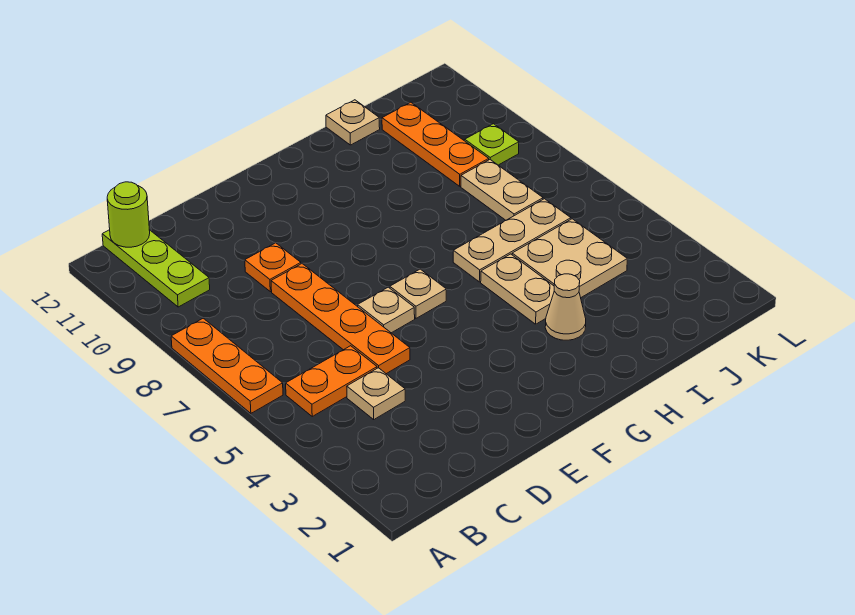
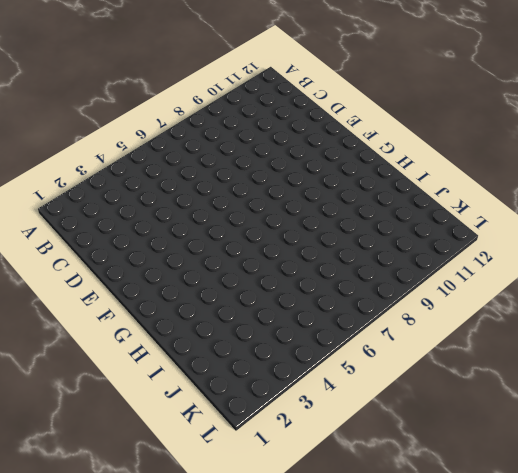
none -> orange plate A6:A8 level 1
none -> orange plate B5:C5 level 1
none -> lime plate B10:B12 level 1

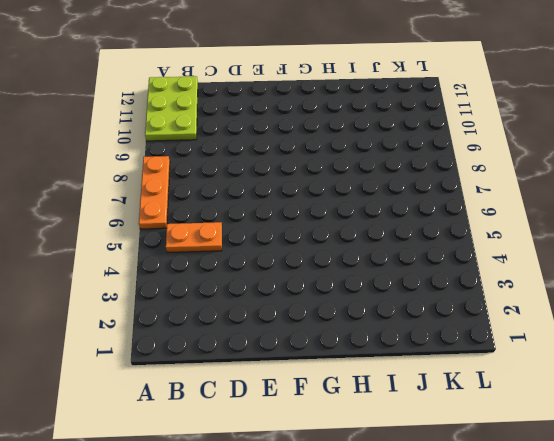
lime plate A10:B12 level 1 -> lime plate B10:B12 level 1
none -> tan plate C4 level 1
none -> orange plate D5:D8 level 1
none -> orange plate D9 level 1

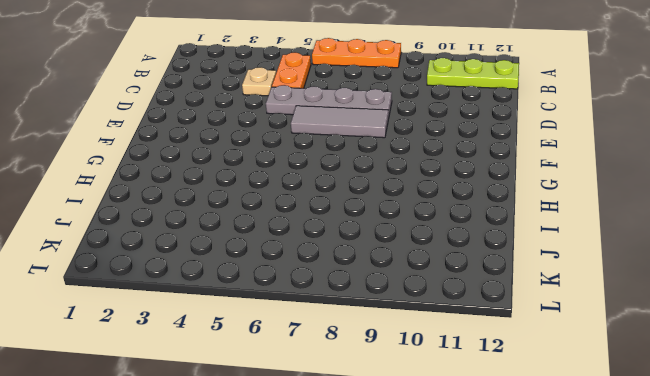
grey plate D5:D8 level 1 -> orange plate D5:D8 level 1
grey tile E6:E8 level 1 -> tan plate E6 level 1
none -> orange plate D9 level 1
none -> tan plate F6 level 1
none -> tan cone H3 level 1

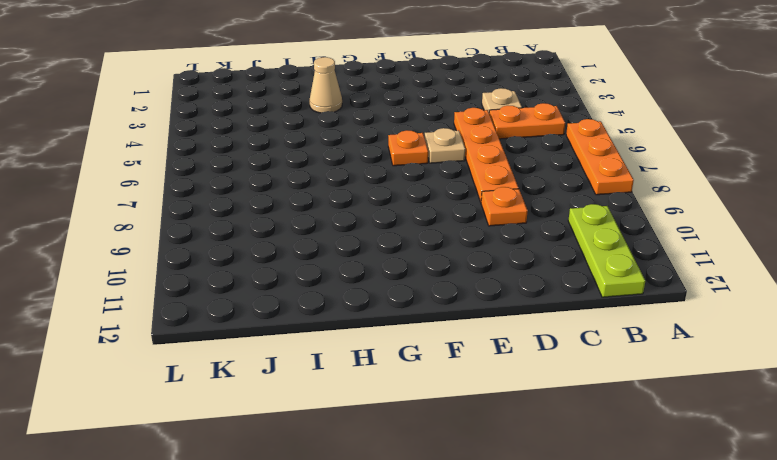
orange plate F6 level 1 -> tan plate F6 level 1
none -> tan plate H4:H5 level 1
none -> tan plate H6:J6 level 1
none -> tan plate I4:J5 level 1

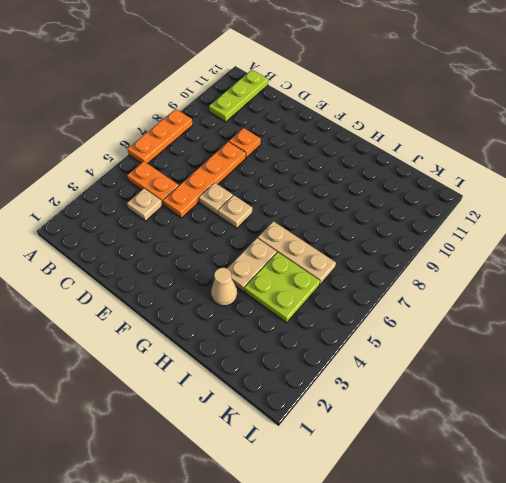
lime plate I4:J5 level 1 -> tan plate I4:J5 level 1
none -> tan plate I12 level 1
none -> tan plate J7:J8 level 1
none -> orange plate J9:J11 level 1

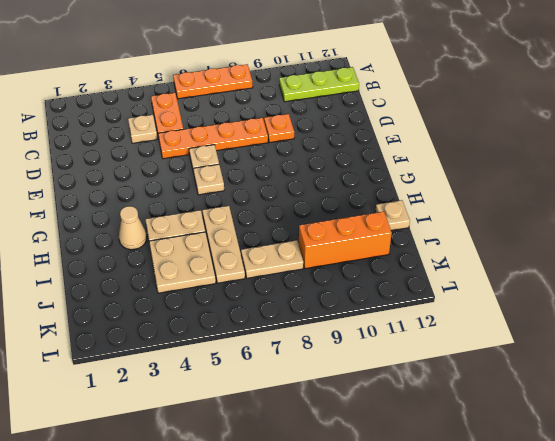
orange brick J9:J11 level 1 -> orange plate J9:J11 level 1
none -> lime plate K9 level 1
none -> lime round brick B12 level 2

